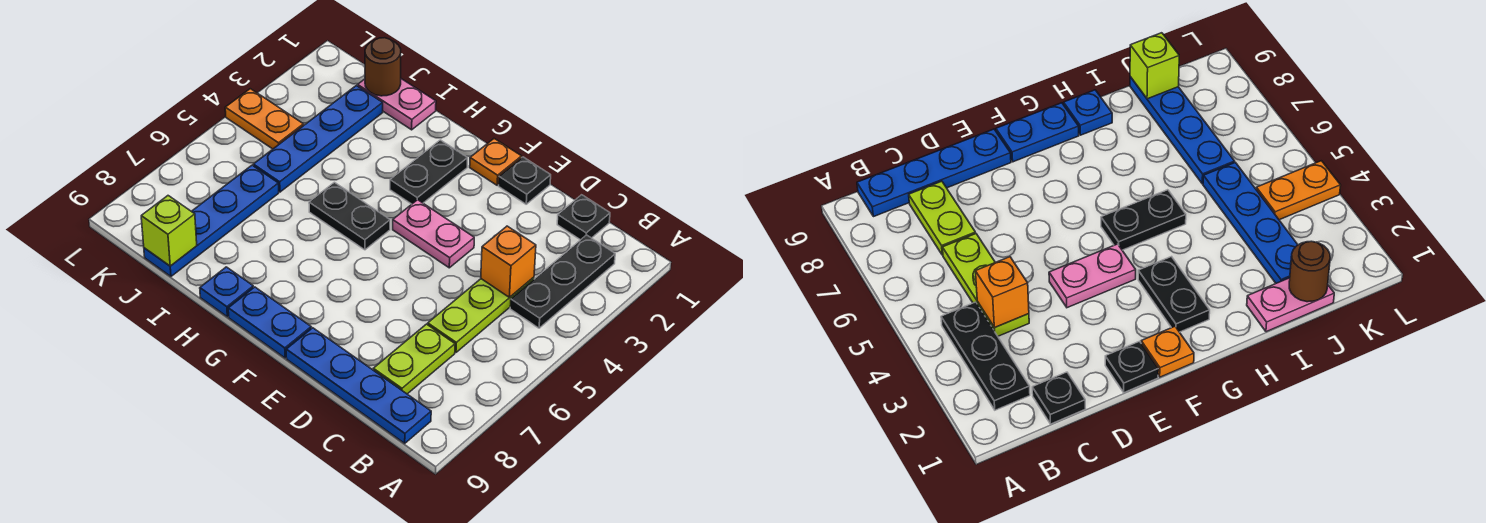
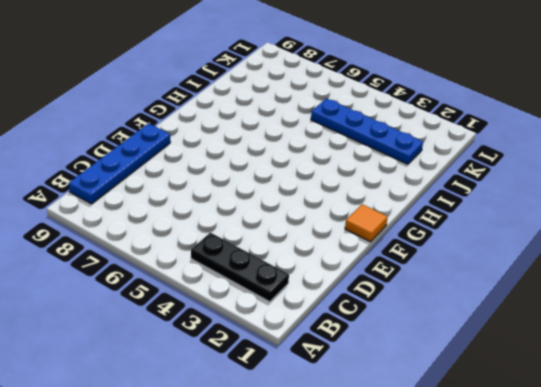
orange tile F1 level 1 -> orange plate F1 level 1
none -> black plate C1 level 1
none -> lime plate C4:C6 level 1
none -> lime plate C7:C8 level 1

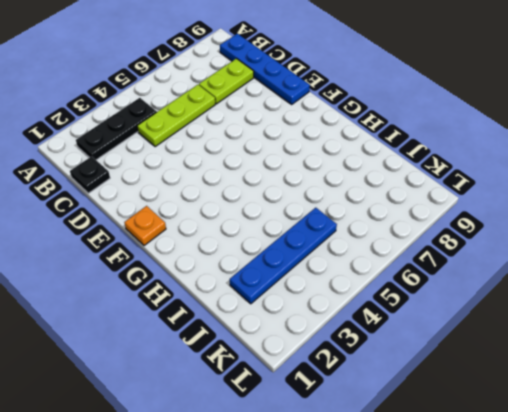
none -> black plate E1 level 1
none -> pink plate E4:F4 level 1
none -> blue plate F9:G9 level 1

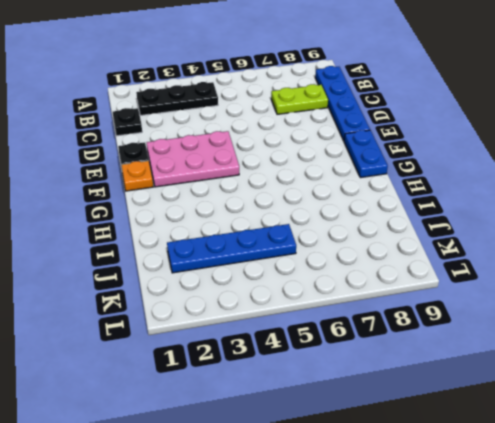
pink plate E2:F4 level 1 -> pink plate E4:F4 level 1
none -> lime plate C4:C6 level 1
none -> black plate G2:G3 level 1
none -> black plate G5:H5 level 1

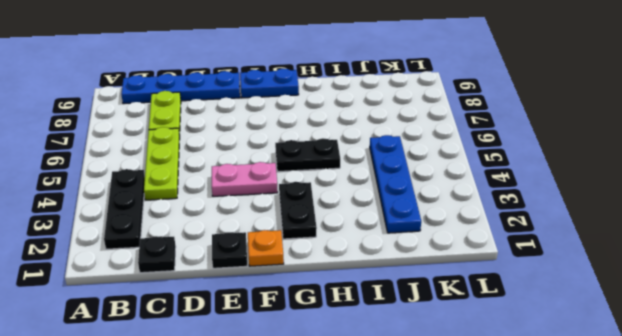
none -> blue plate H9 level 1
none -> pink plate I1:J1 level 1
none -> blue plate J6:J9 level 1

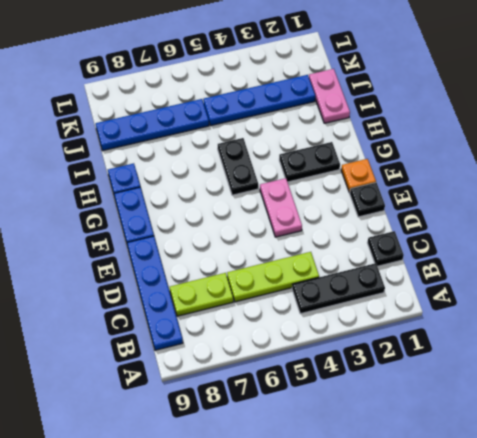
none -> orange plate K4:L4 level 1
none -> orange brick C4 level 2
none -> brown round brick J1 level 2

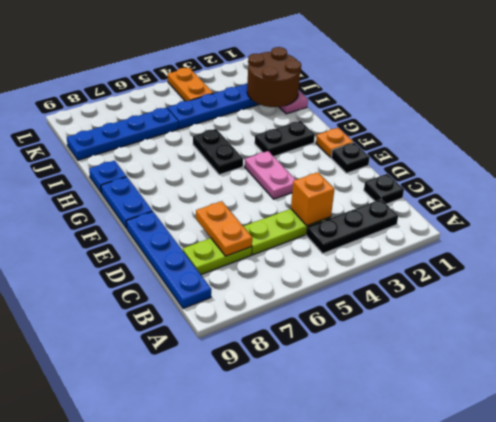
orange plate C7:D7 level 2 -> none
brown round brick I1:J2 level 2 -> brown round brick J1 level 2
none -> lime brick J9 level 2

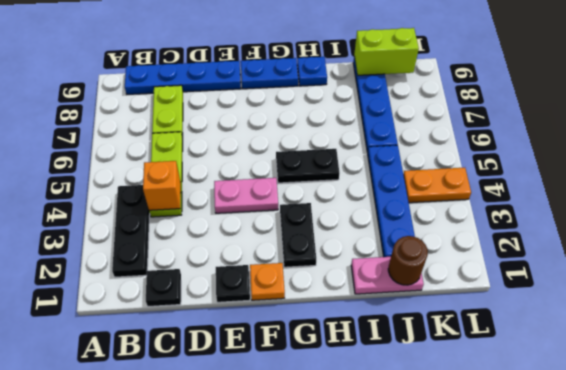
lime brick J9:K9 level 2 -> lime brick J9 level 2

